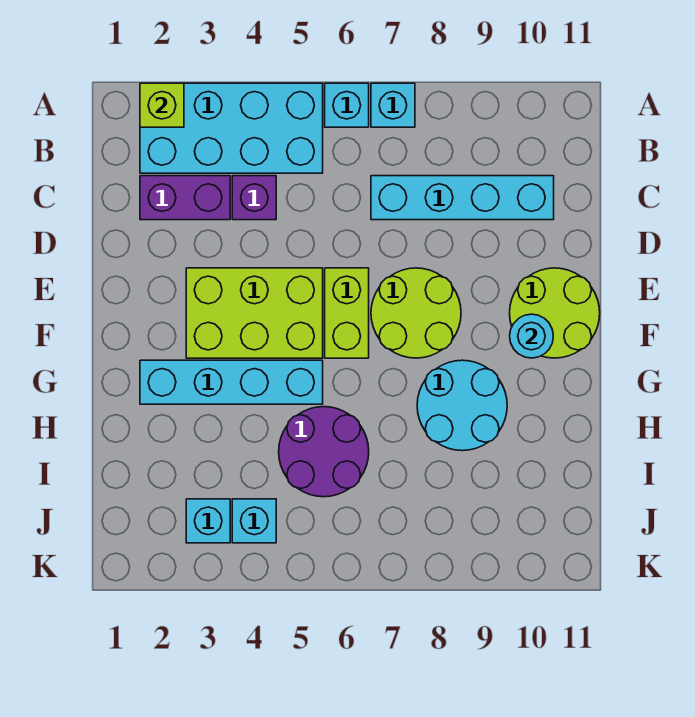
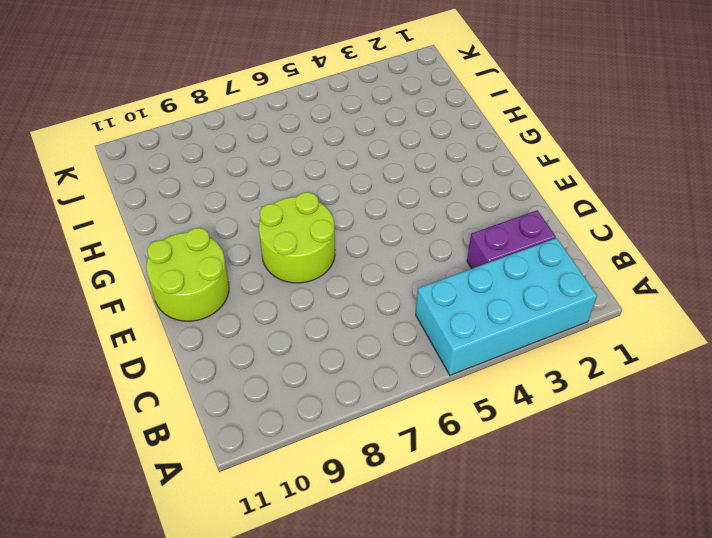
none -> cyan brick A6 level 1
none -> cyan brick A7 level 1
none -> purple brick C4 level 1

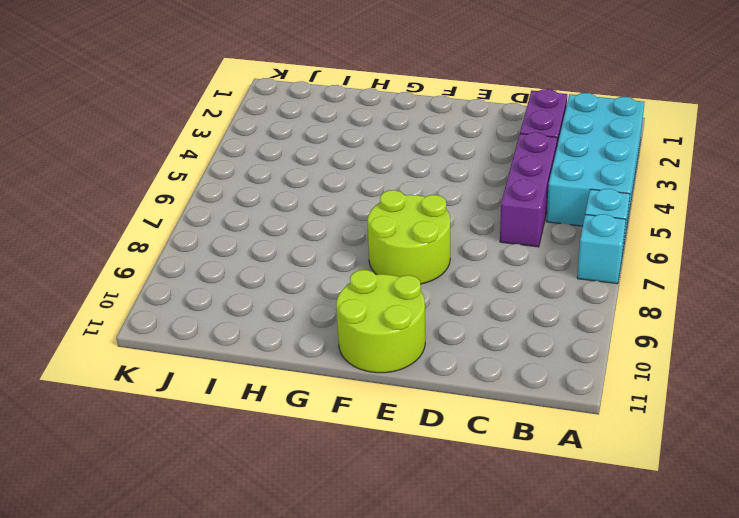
purple brick C4:C6 level 1 -> purple brick C4 level 1
none -> cyan brick C7:C10 level 1
none -> lime brick E3:F5 level 1
none -> lime brick E6:F6 level 1

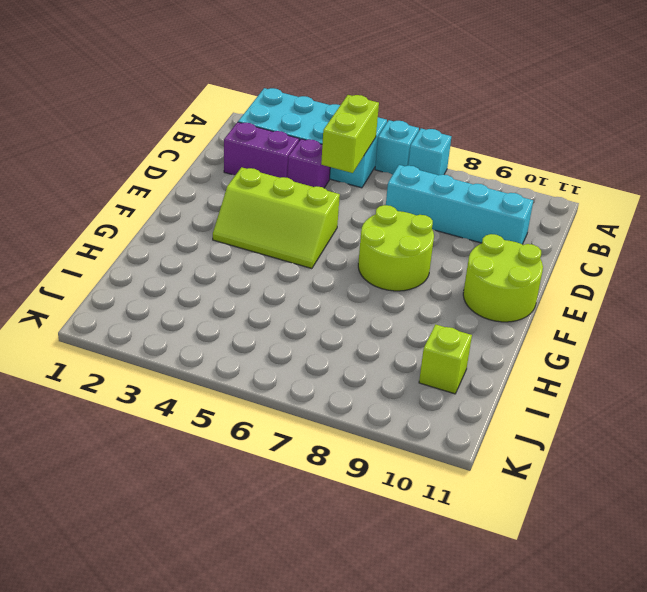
lime brick B5:C5 level 2 -> lime brick E6:F6 level 1
lime slope E3:F5 level 1 top E -> lime brick E3:F5 level 1
lime brick I10 level 1 -> lime brick A2 level 2
none -> cyan brick G2:G5 level 1
none -> cyan round brick G8:H9 level 1
none -> purple round brick H5:I6 level 1

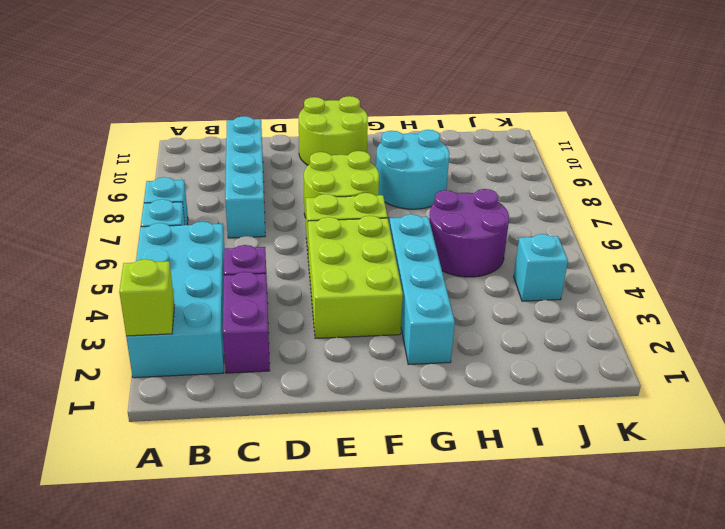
none -> cyan brick J3 level 1
none -> cyan round brick F10 level 2

